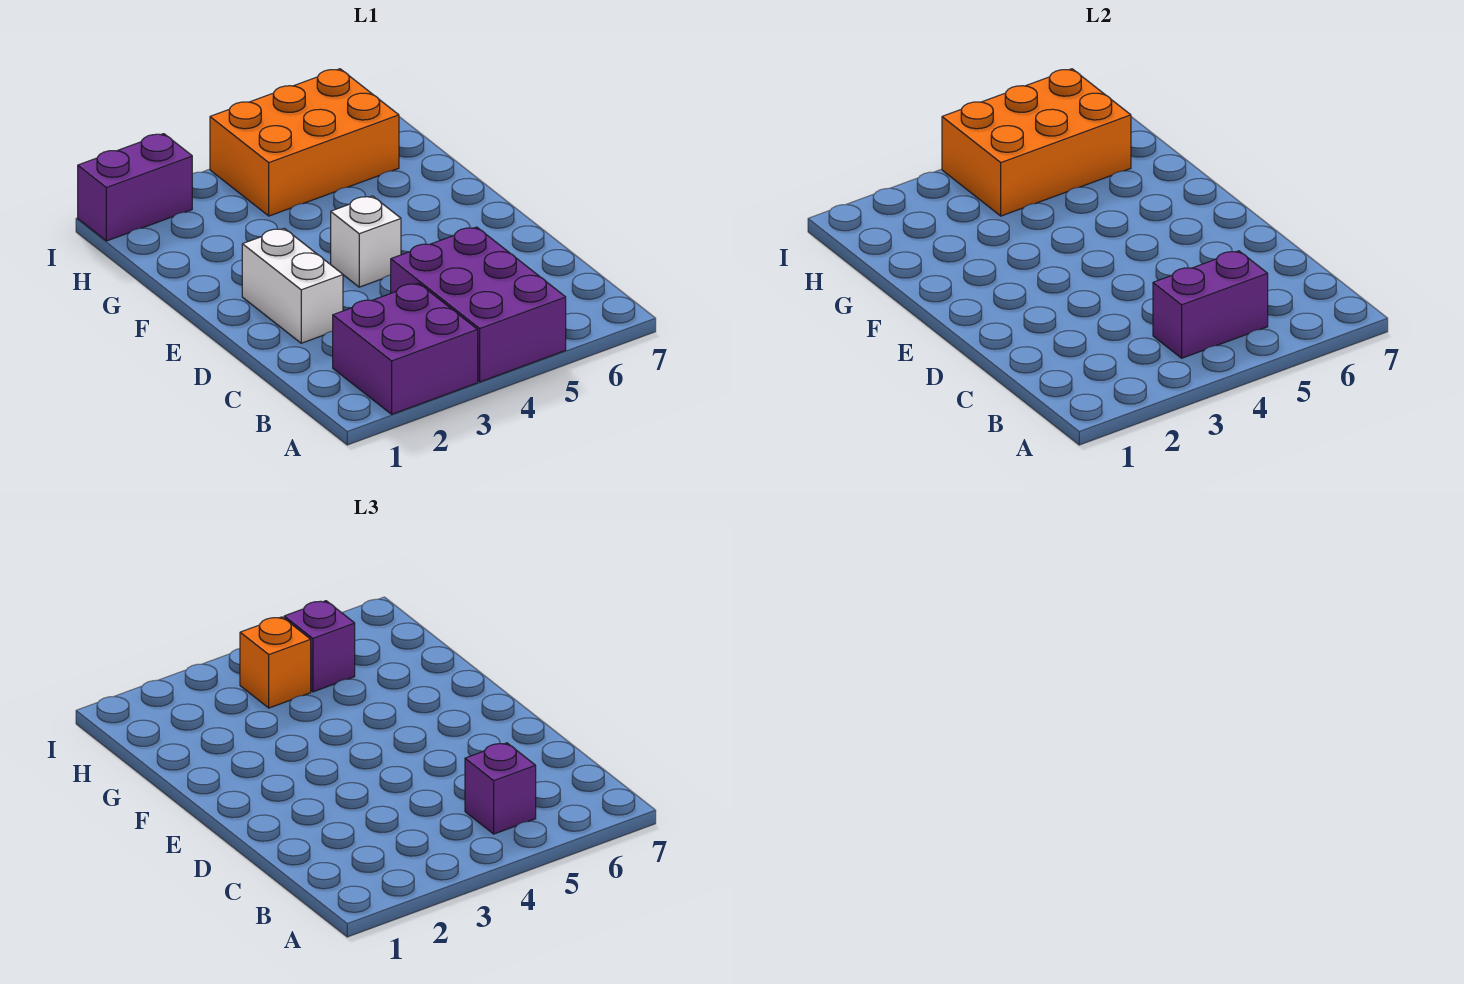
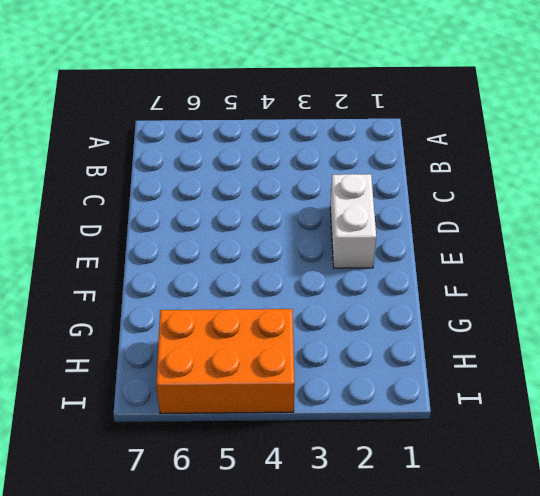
none -> purple brick A2:B3 level 1
none -> purple brick A4:C5 level 1

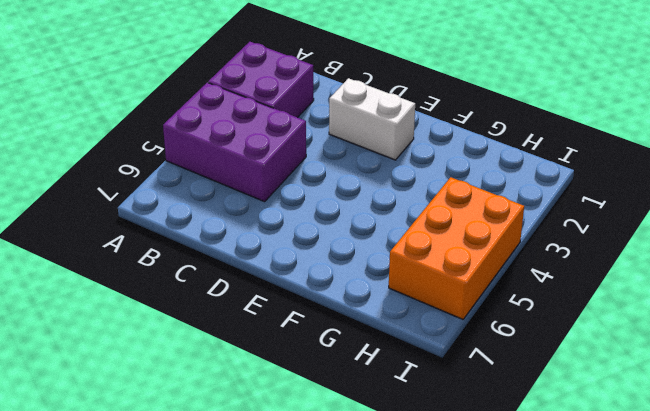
none -> white brick E4 level 1
none -> purple brick I1:I2 level 1

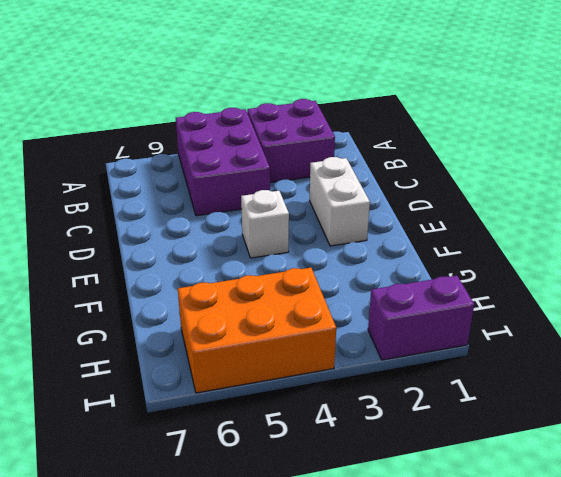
none -> purple brick B4:B5 level 2
none -> orange brick H4:I6 level 2

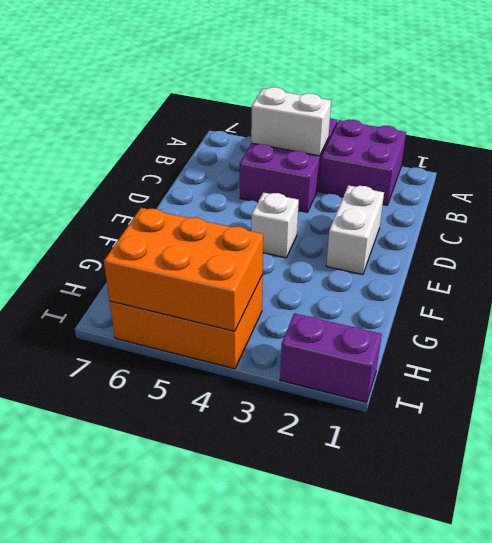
white brick B4:B5 level 2 -> purple brick B4:B5 level 2
none -> purple brick B5 level 3
none -> orange brick H4 level 3

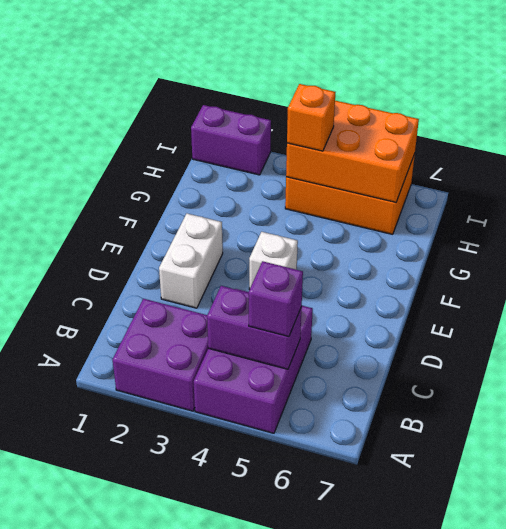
none -> purple brick H5 level 3

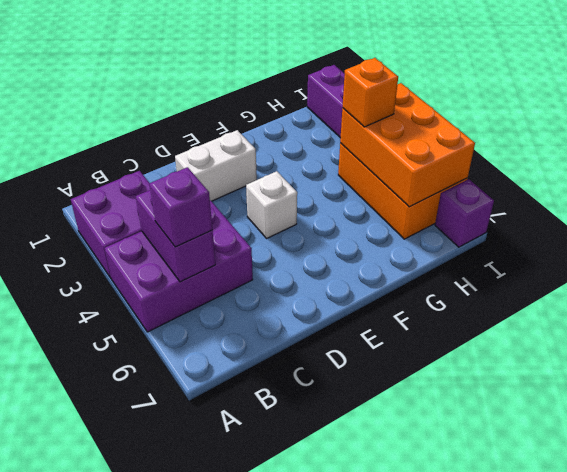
purple brick I7 level 1 -> purple brick H5 level 3

